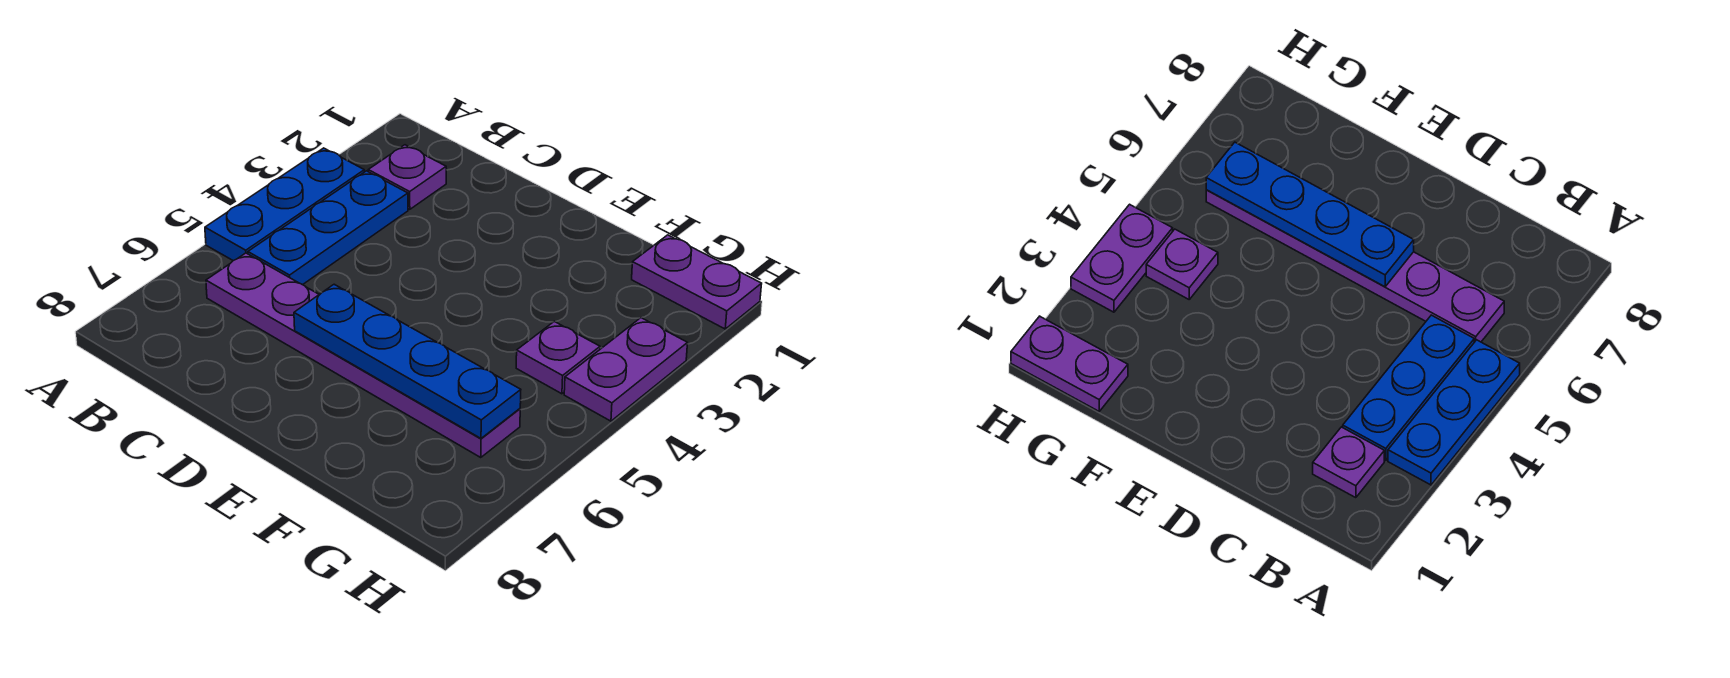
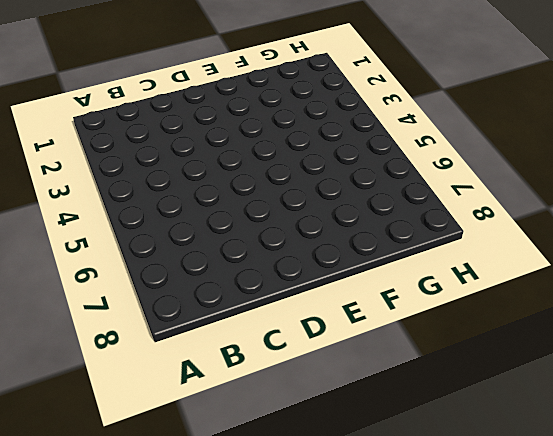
none -> blue plate A3:A5 level 1
none -> purple plate B2 level 1

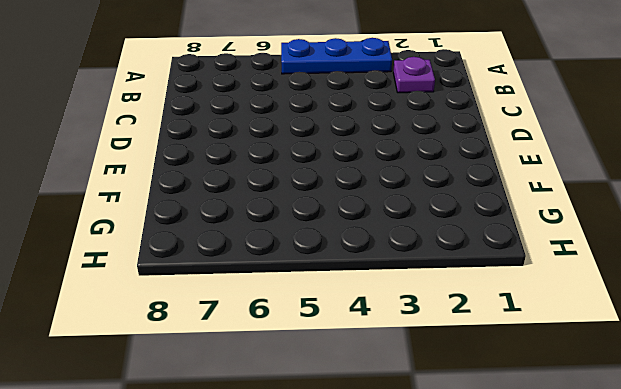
none -> blue plate B3:B5 level 1
none -> purple plate B6:G6 level 1

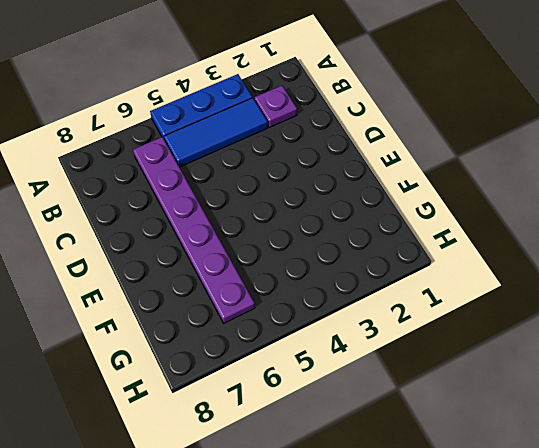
blue tile B3:B5 level 1 -> blue plate B3:B5 level 1
none -> purple plate G1:H1 level 1
none -> purple plate G4 level 1

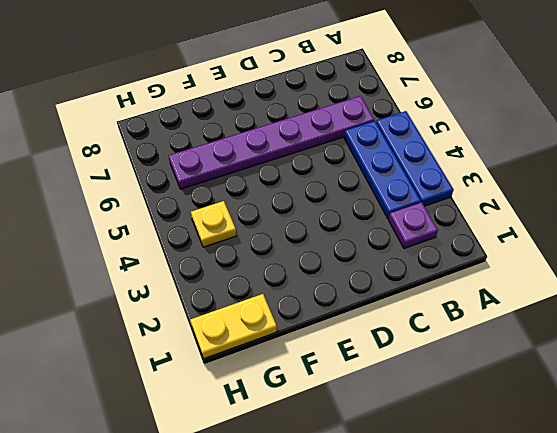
yellow plate G1:H1 level 1 -> purple plate G1:H1 level 1
yellow plate G4 level 1 -> purple plate G4 level 1
none -> purple plate H3:H4 level 1
none -> blue plate D6:G6 level 2

